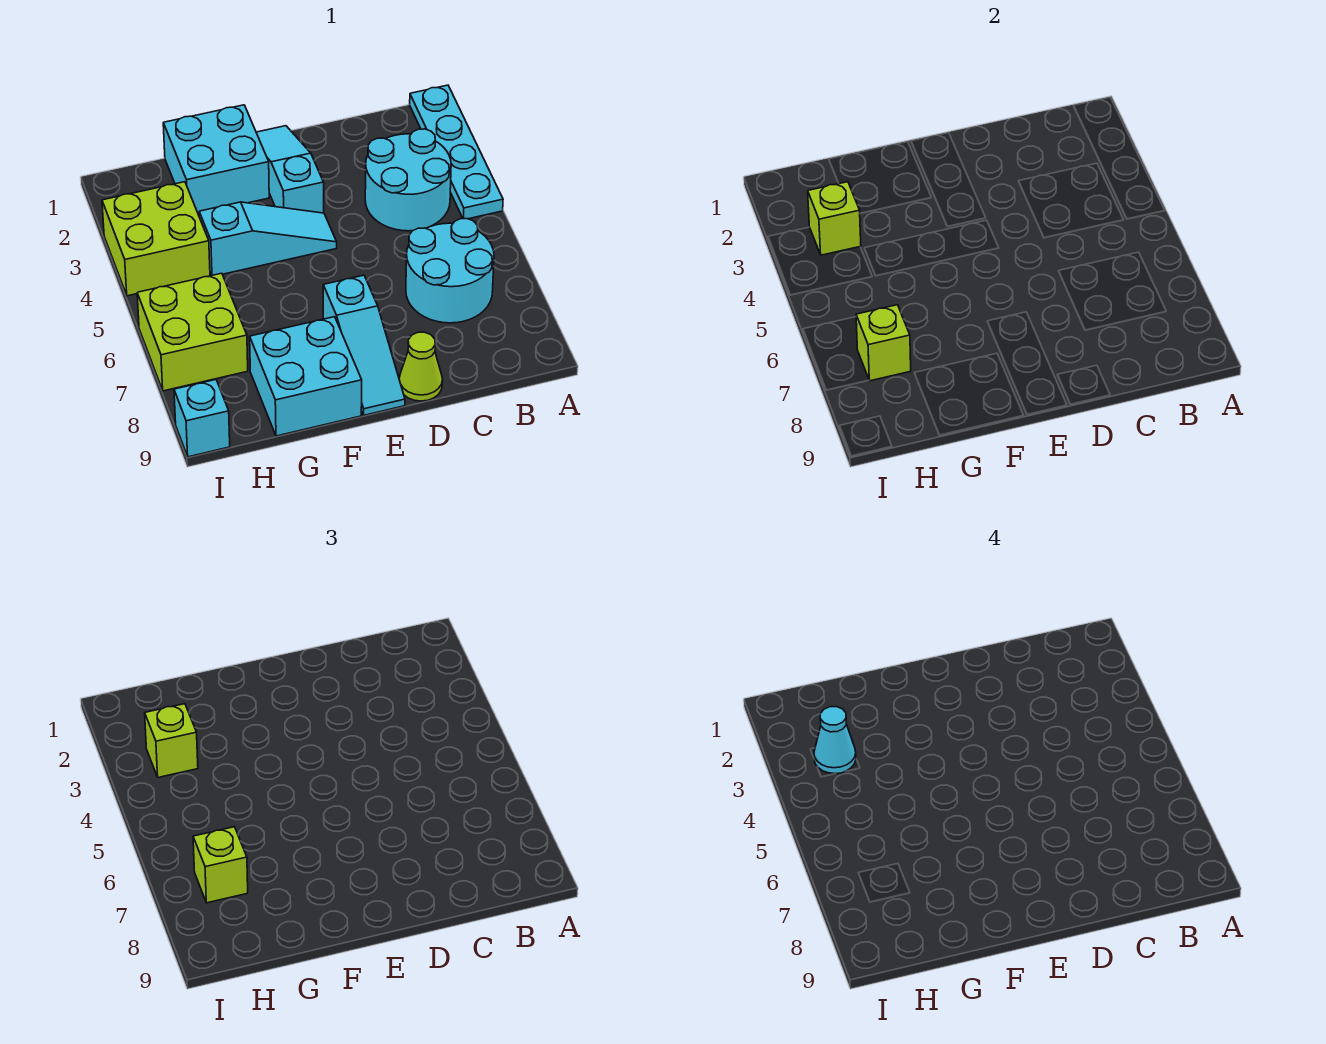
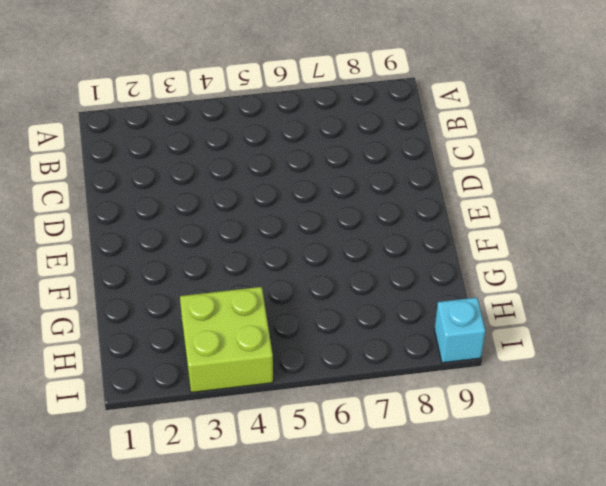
none -> cyan plate A1:A4 level 1
none -> cyan round brick B3:C4 level 1
none -> cyan round brick B6:C7 level 1

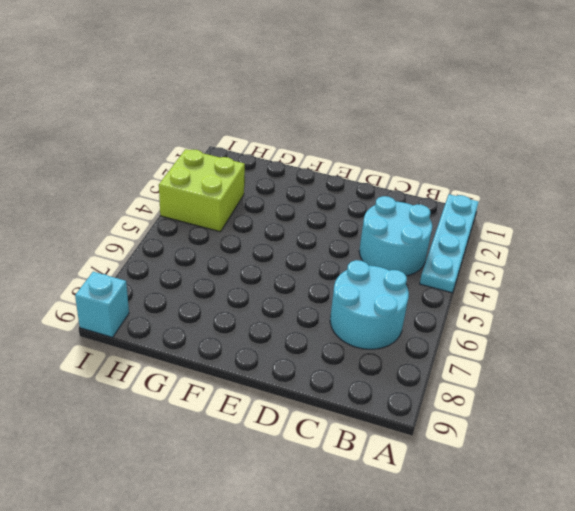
none -> lime cone D9 level 1
none -> cyan slope E1:E3 level 1 top 3
none -> cyan slope E4:G4 level 1 top G

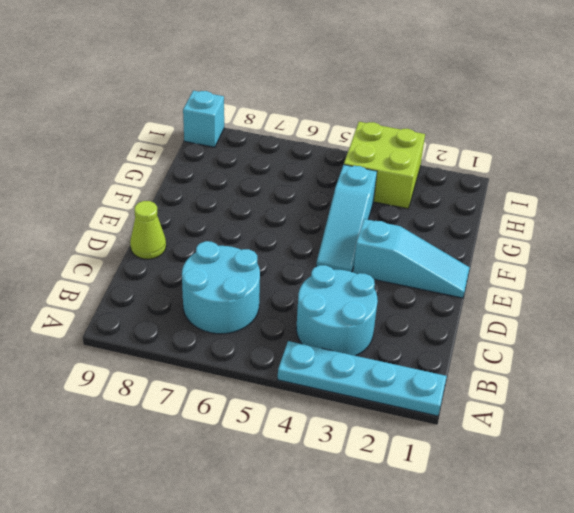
none -> cyan slope E7:E9 level 1 top 7
none -> cyan brick F1:G2 level 1
none -> cyan brick F8:G9 level 1

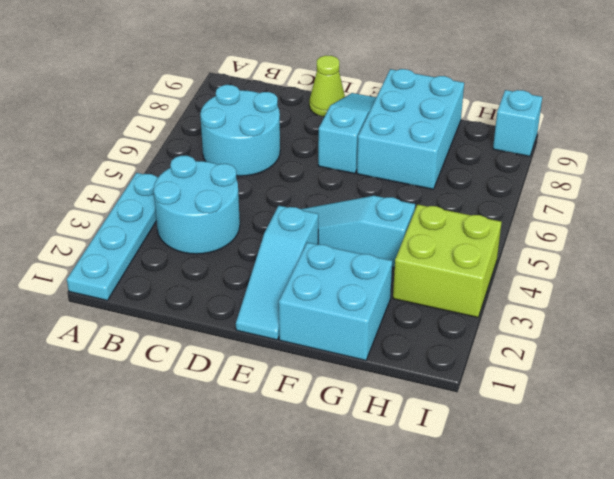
cyan brick F7:G9 level 1 -> cyan brick F8:G9 level 1
none -> lime brick H6:I7 level 1
none -> lime brick H3 level 2
none -> lime brick H7 level 2

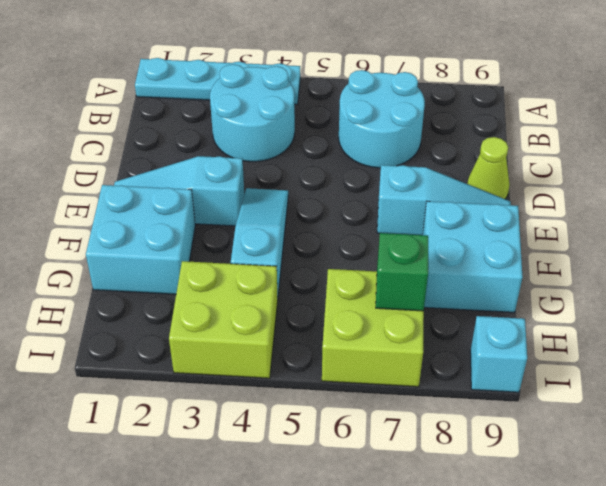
green brick H7 level 2 -> lime brick H7 level 2
none -> lime brick H3 level 2
none -> lime brick H3 level 3
none -> lime brick H7 level 3

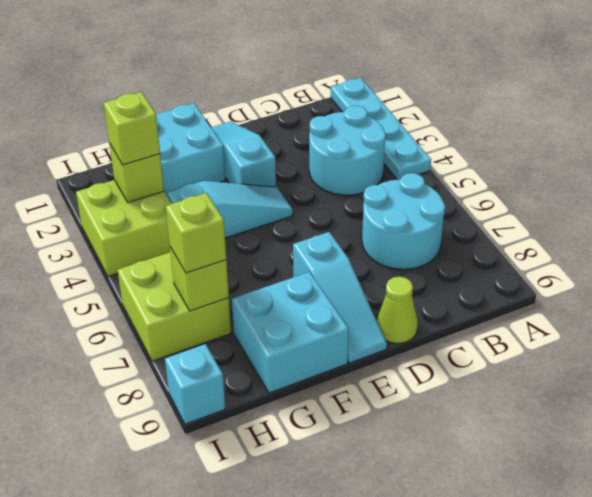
none -> cyan cone H3 level 4

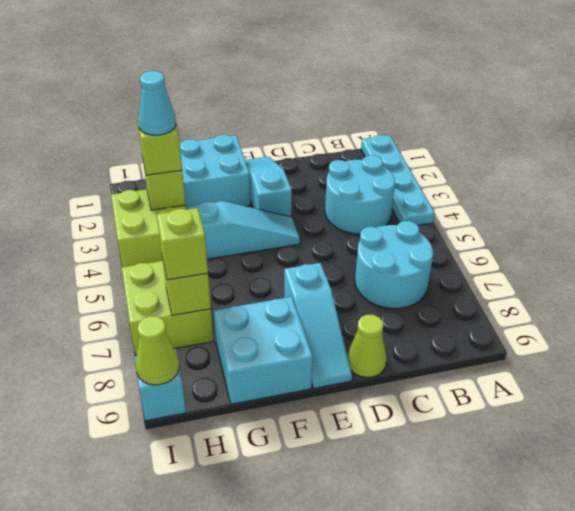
lime cone I9 level 2 -> none

